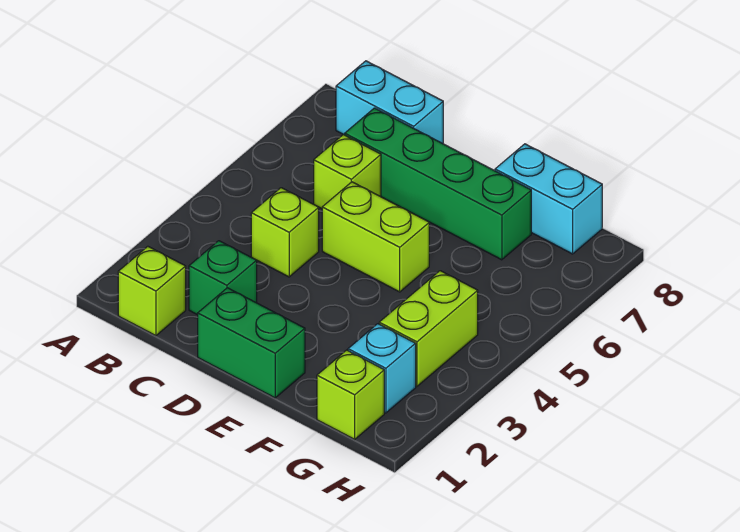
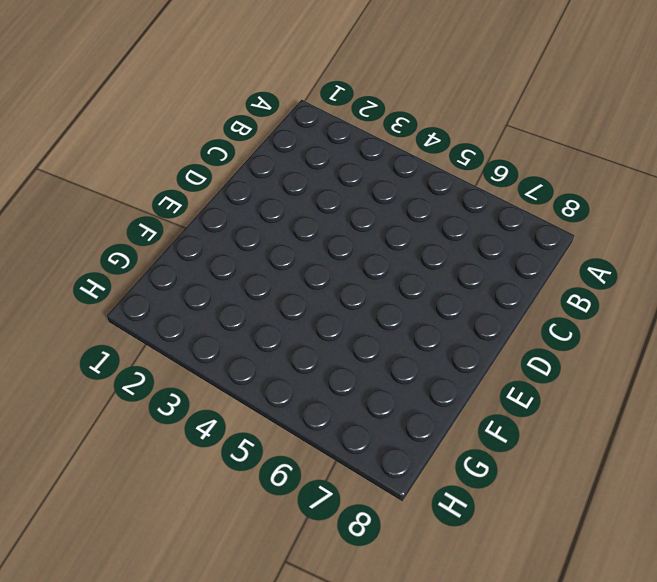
none -> lime brick B1 level 1
none -> cyan brick B8:C8 level 1
none -> green brick C2 level 1

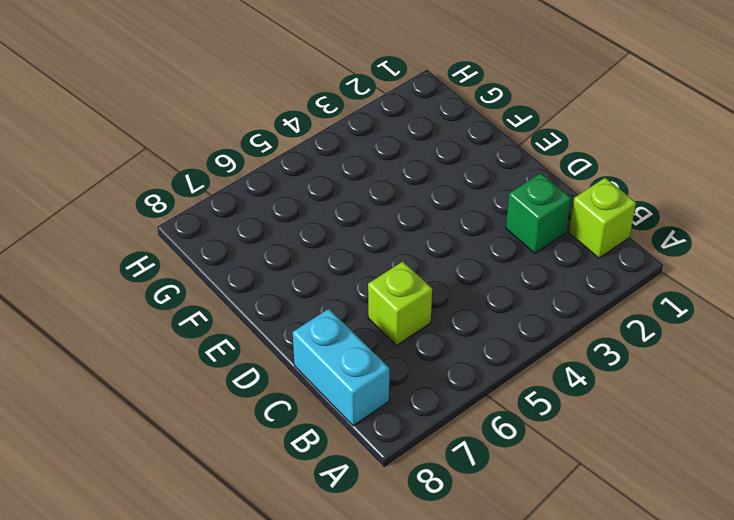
none -> lime brick C4 level 1
none -> green brick C7:F7 level 1
none -> green brick D1:E1 level 1

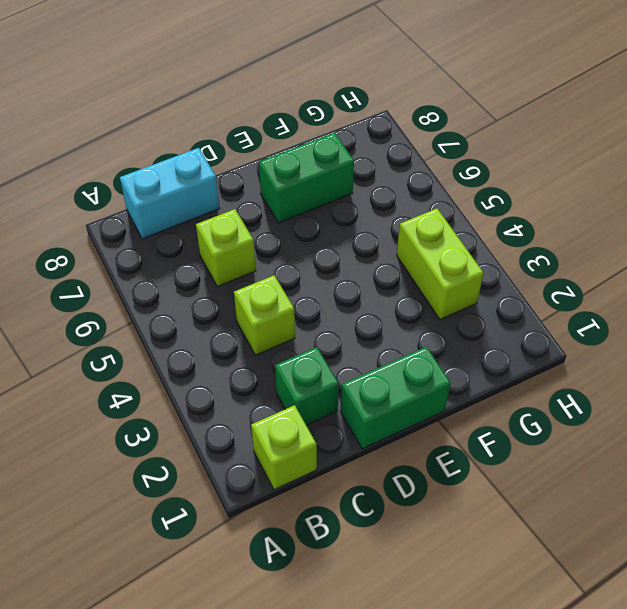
green brick E7:F7 level 1 -> green brick C7:F7 level 1
none -> lime brick D5:E5 level 1
none -> cyan brick F8:G8 level 1
none -> lime brick G1 level 1

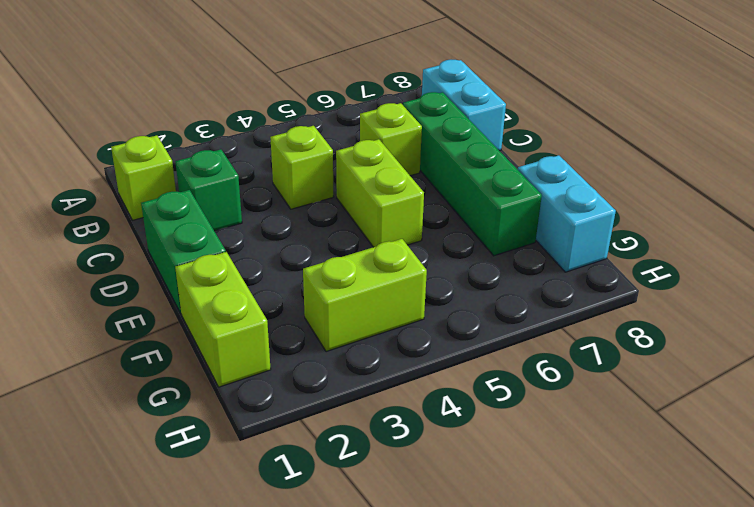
lime brick F1:G1 level 1 -> lime brick G1 level 1
none -> cyan brick G2 level 1

